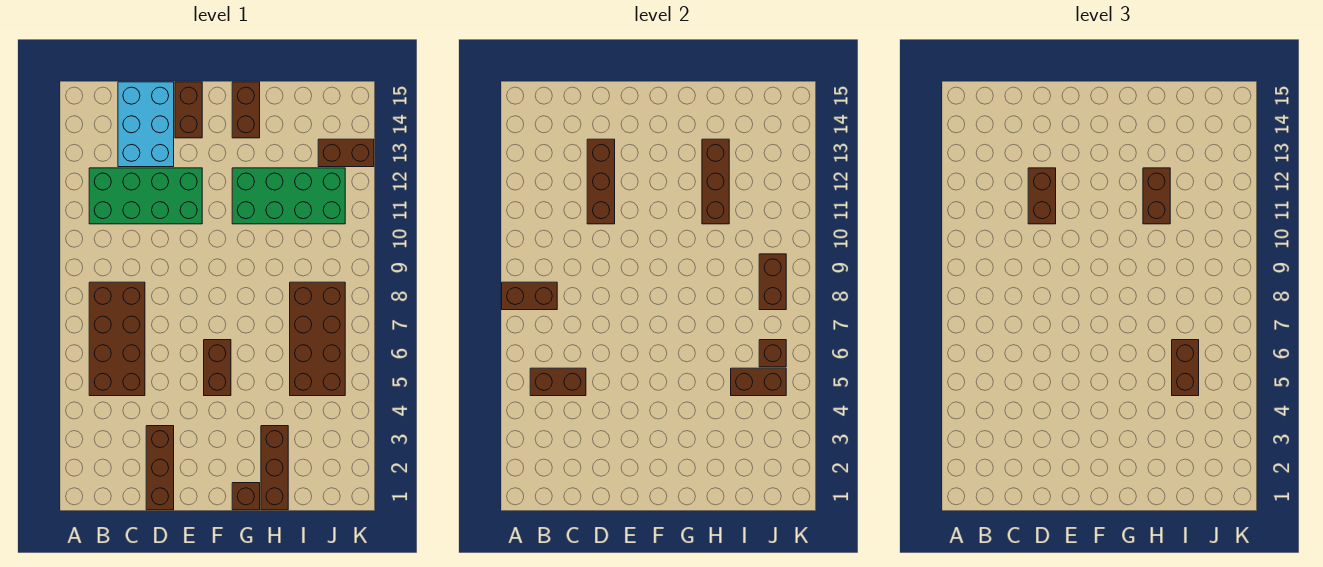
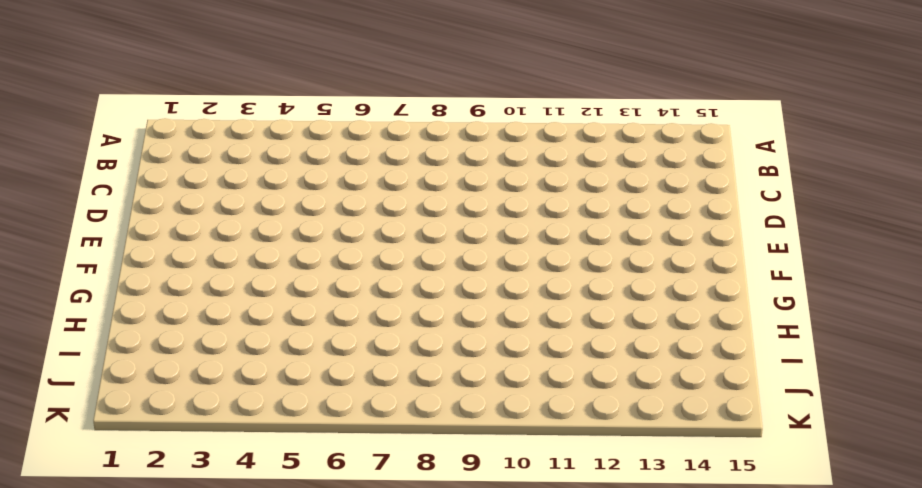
none -> brown brick B5:C8 level 1
none -> green brick B11:E12 level 1
none -> cyan brick C13:D15 level 1

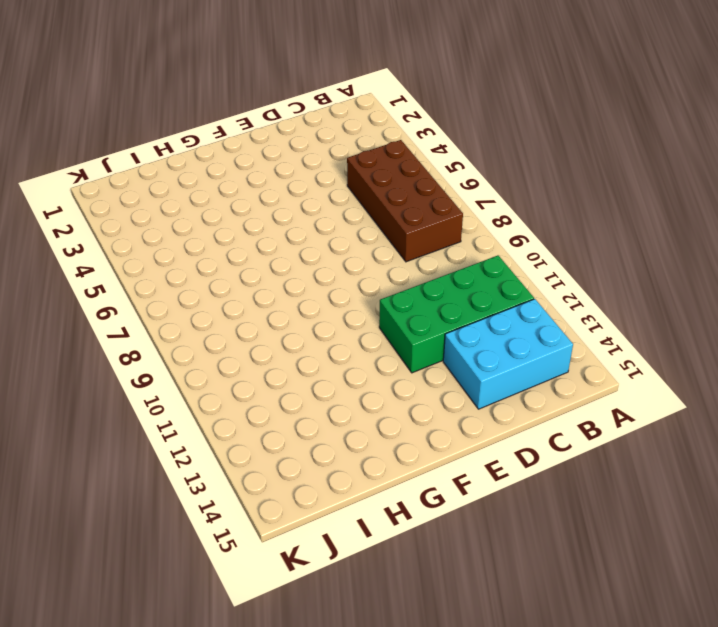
cyan brick B13:D14 level 1 -> cyan brick C13:D15 level 1
none -> brown brick D1:D3 level 1
none -> brown brick E14:E15 level 1
none -> brown brick F5:F6 level 1

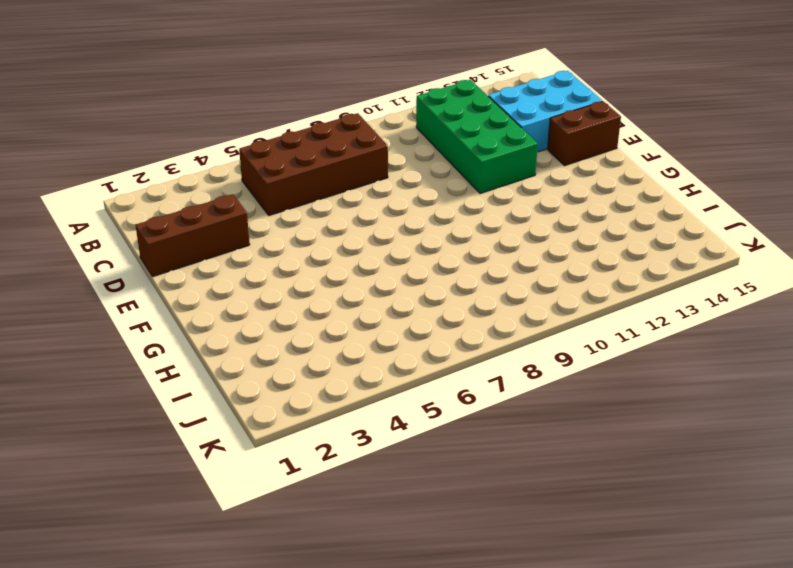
none -> brown brick F5:F6 level 1
none -> brown brick G1 level 1
none -> green brick G11:J12 level 1

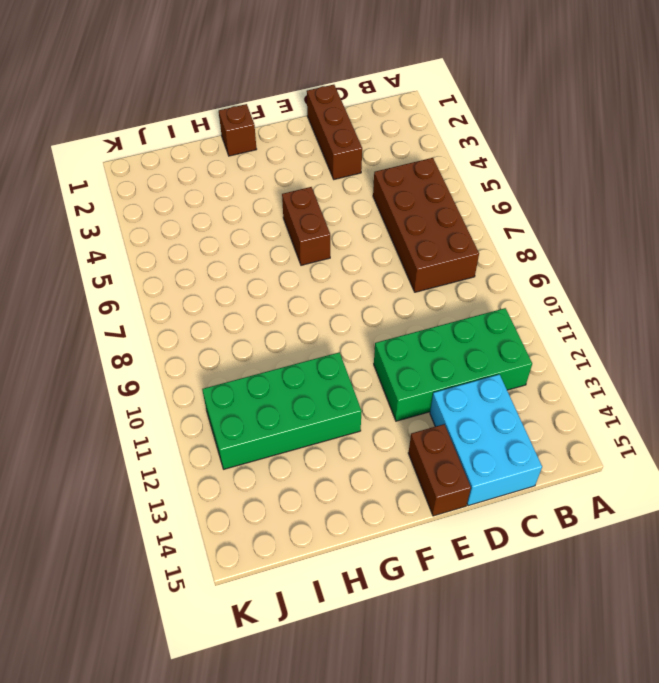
none -> brown brick G14:G15 level 1
none -> brown brick H1:H3 level 1
none -> brown brick I5:J8 level 1

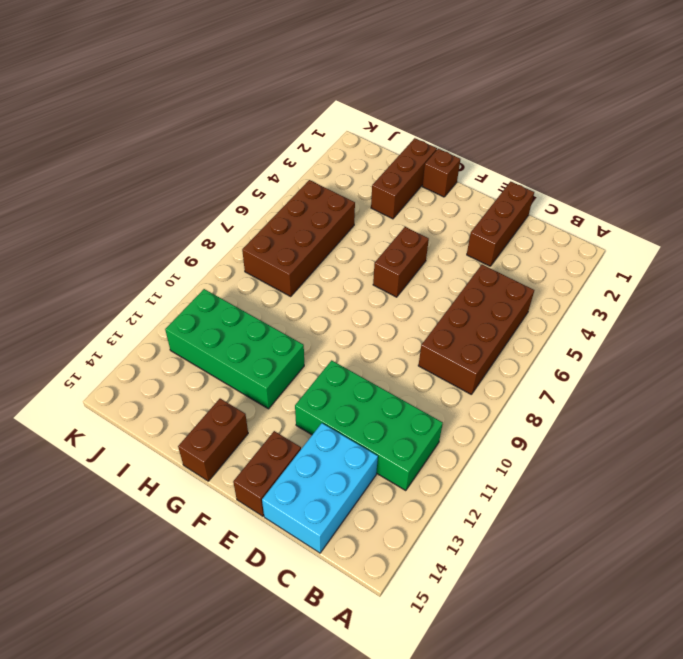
none -> brown brick J13:K13 level 1
none -> brown brick A8:B8 level 2
none -> brown brick B5:C5 level 2

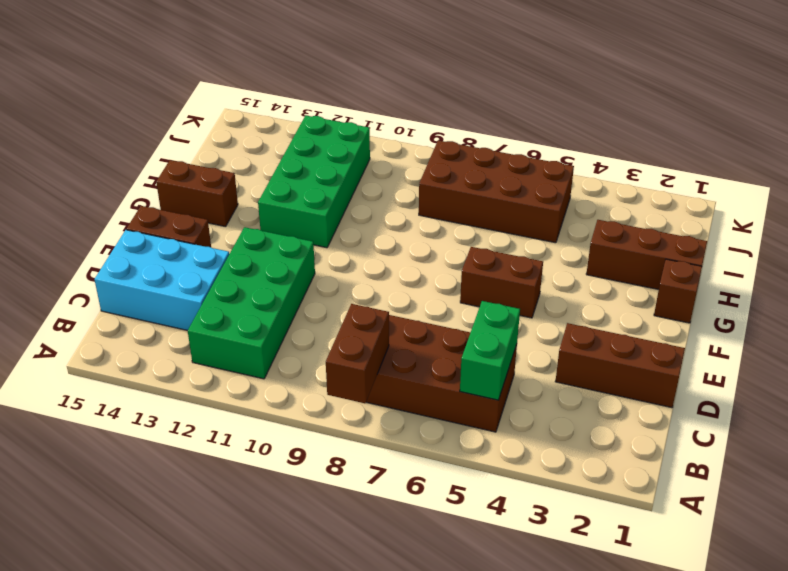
green brick B5:C5 level 2 -> brown brick B5:C5 level 2
none -> brown brick J13:K13 level 1
none -> brown brick D11:D13 level 2
none -> brown brick H11:H13 level 2

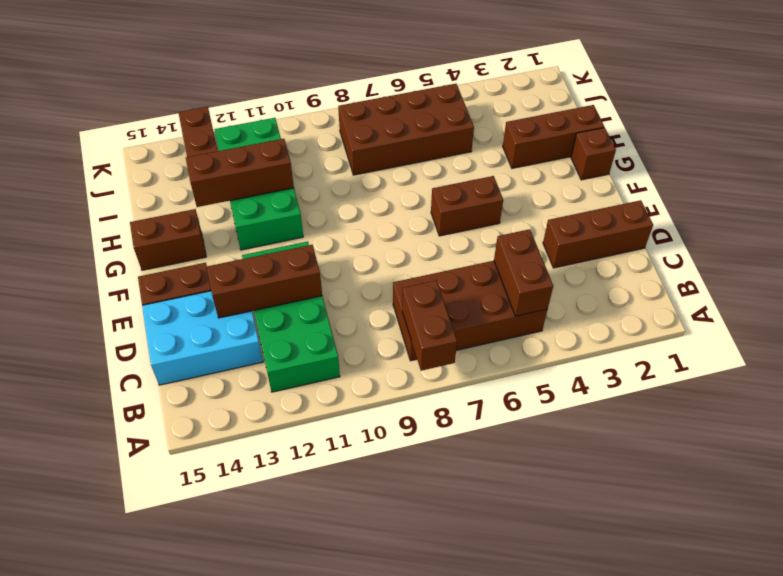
none -> brown brick I5:J5 level 2
none -> brown brick J6 level 2
none -> brown brick J8:J9 level 2

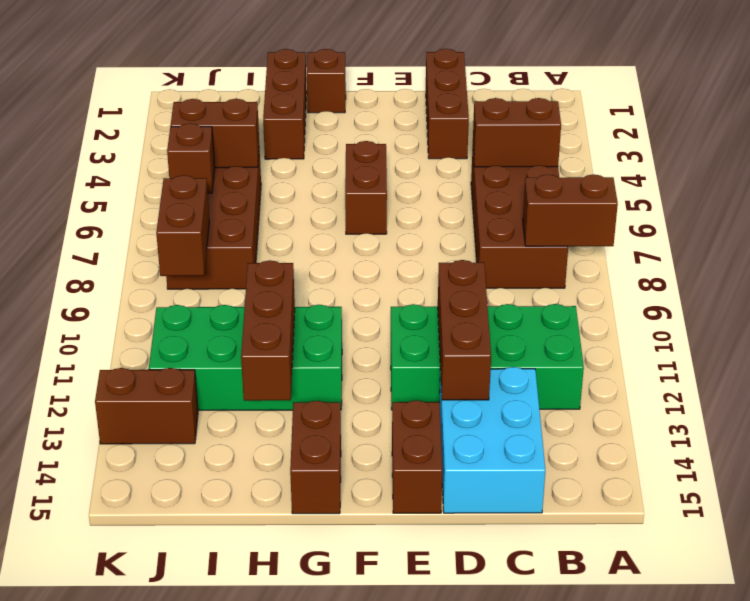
none -> brown brick D11:D12 level 3
none -> brown brick H11:H12 level 3
none -> brown brick I5:I6 level 3

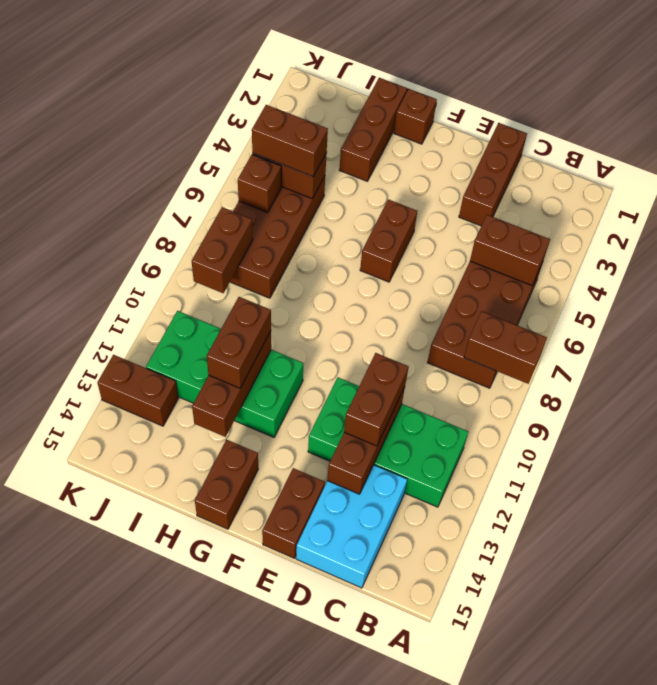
brown brick I5:J5 level 3 -> brown brick I5:I6 level 3

